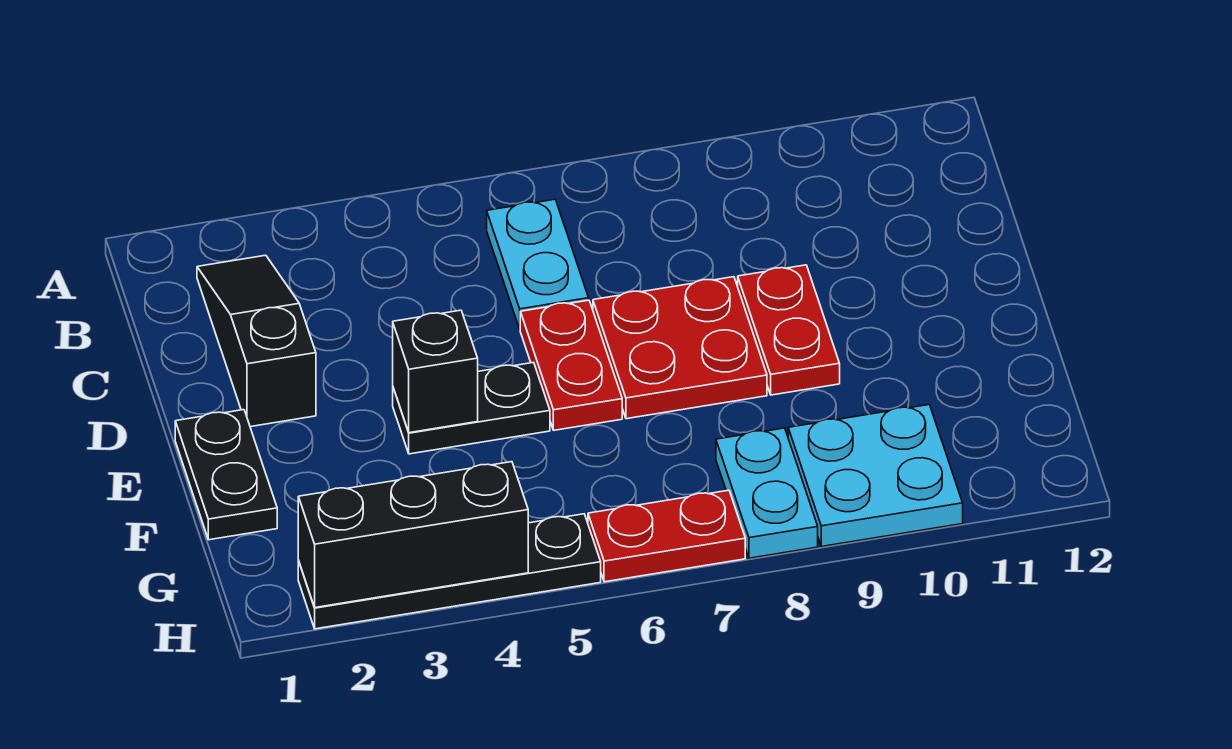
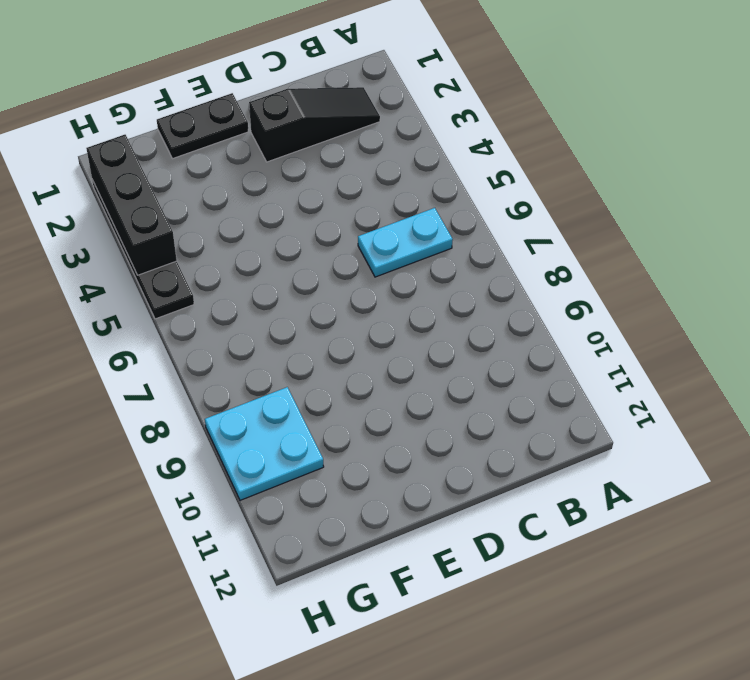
none -> red plate D6:E6 level 1
none -> red plate D7:E8 level 1
none -> red plate D9:E9 level 1

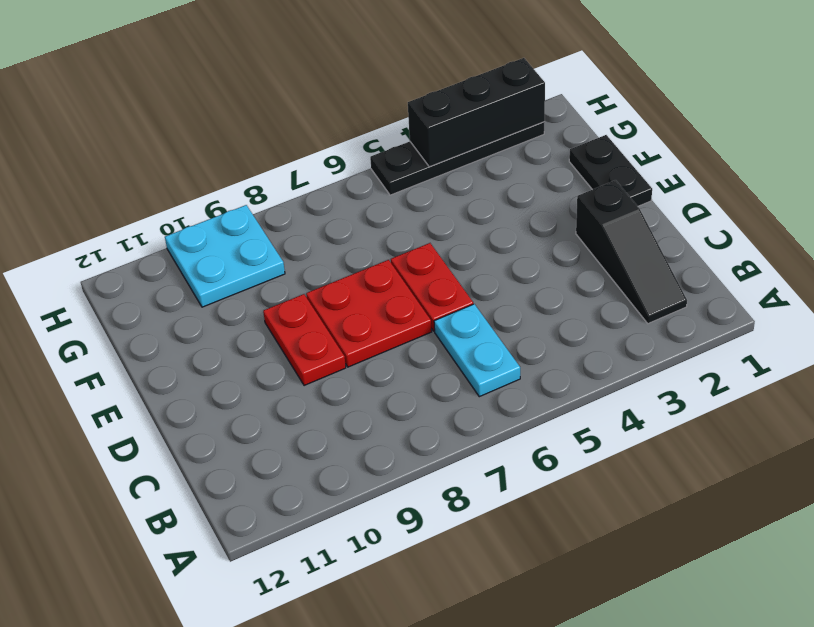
none -> black plate E4:E5 level 1
none -> cyan plate G8:H8 level 1
none -> red plate H6:H7 level 1

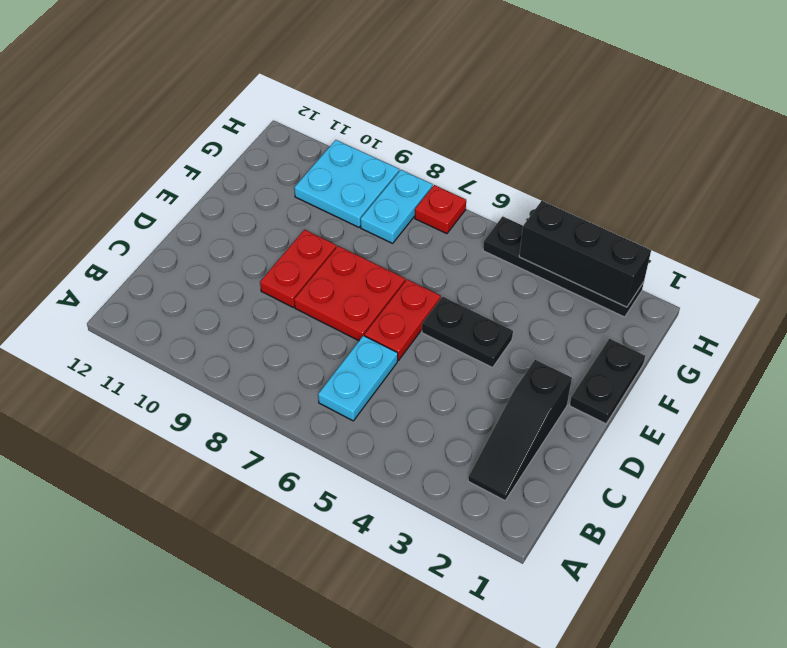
red plate H7 level 1 -> red plate H6:H7 level 1
none -> black brick E4 level 2

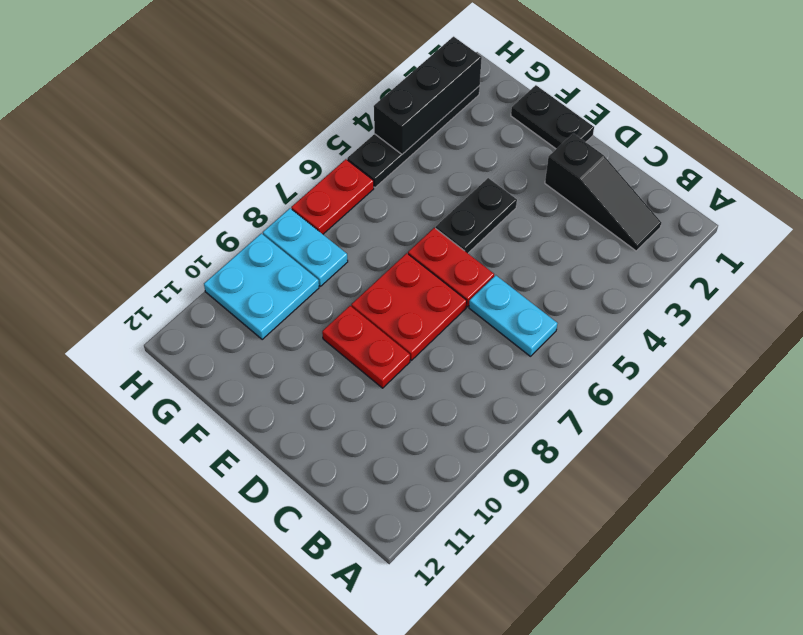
none -> black brick E4 level 2

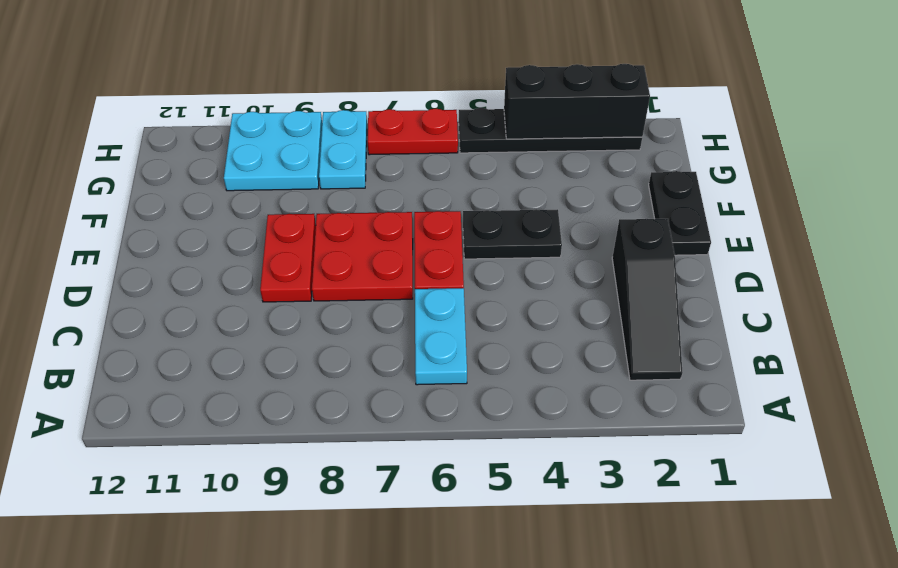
none -> black brick E4 level 2

